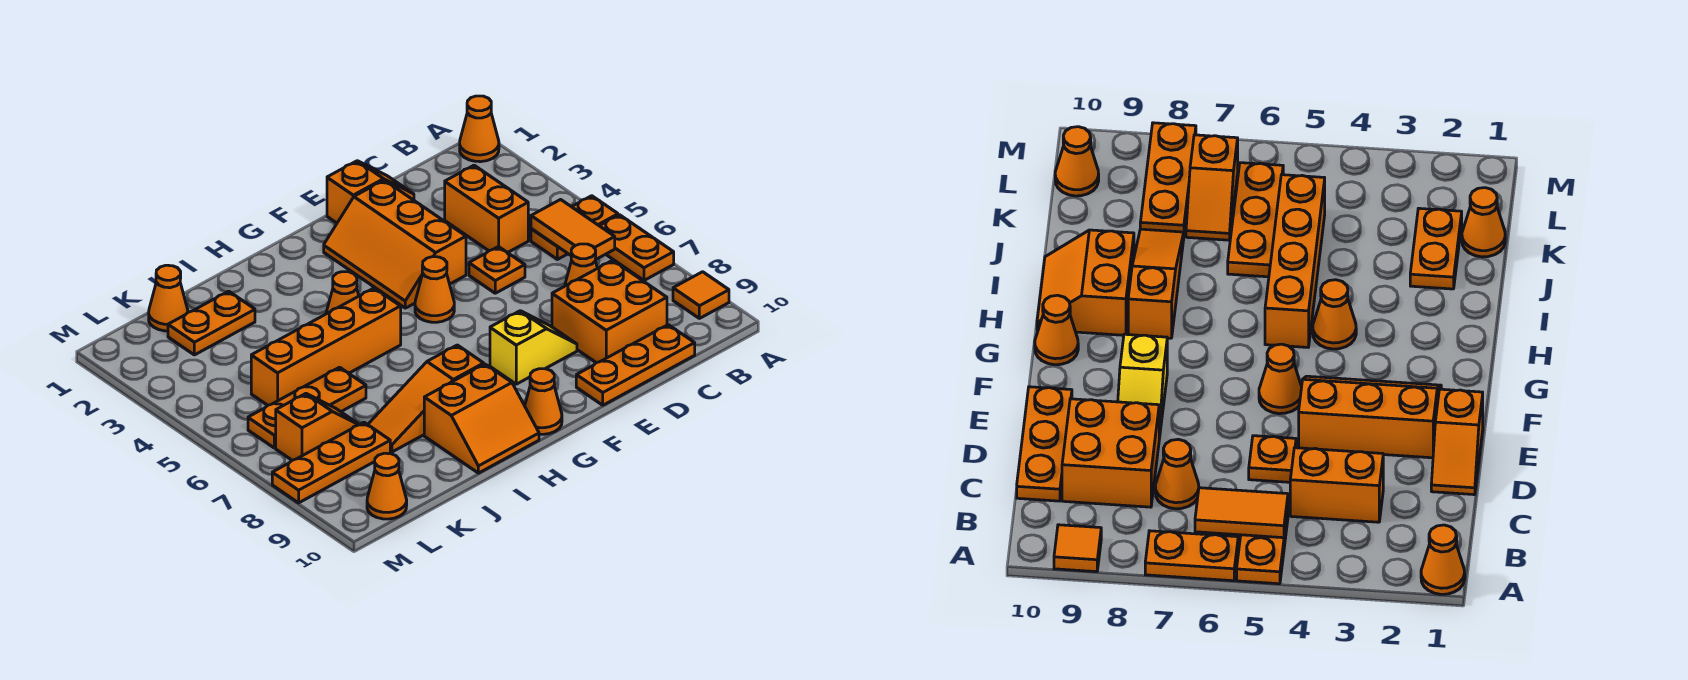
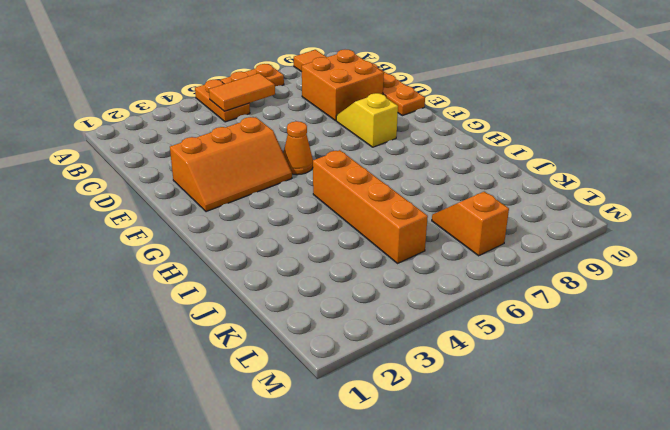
none -> orange cone A1 level 1
none -> orange brick C3:C4 level 1
none -> orange cone C7 level 1

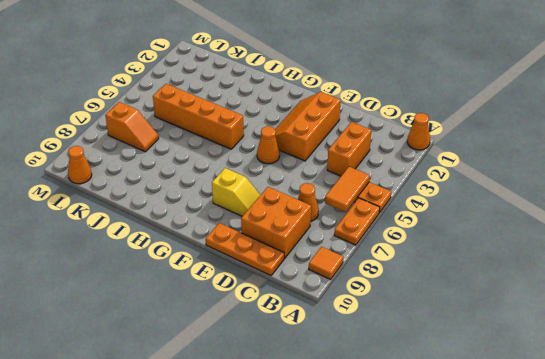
none -> orange slope D1:E1 level 1 top E
none -> orange plate D5 level 1
none -> orange cone G10 level 1

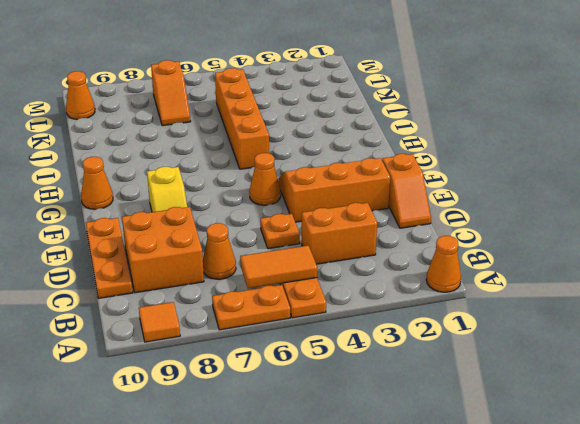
none -> orange cone H4 level 1
none -> orange slope H8:J8 level 1 top H
none -> orange slope H9:I10 level 1 top 9

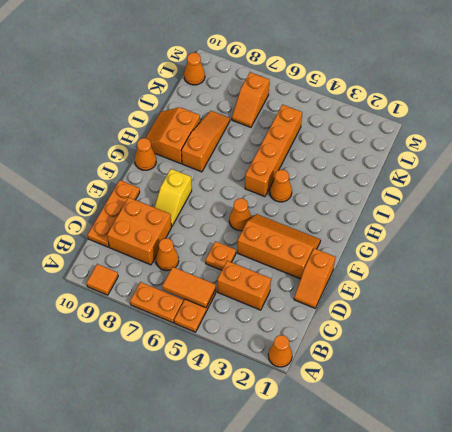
none -> orange plate J2:K2 level 1
none -> orange plate J6:L6 level 1
none -> orange cone K1 level 1

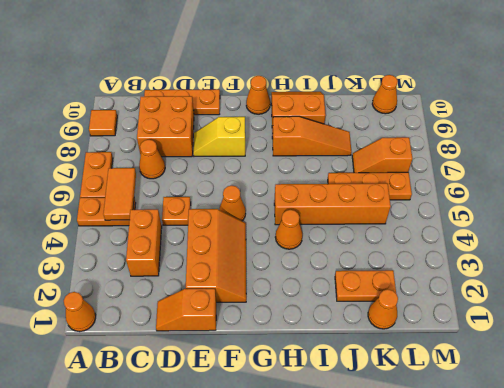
none -> orange plate K8:M8 level 1

